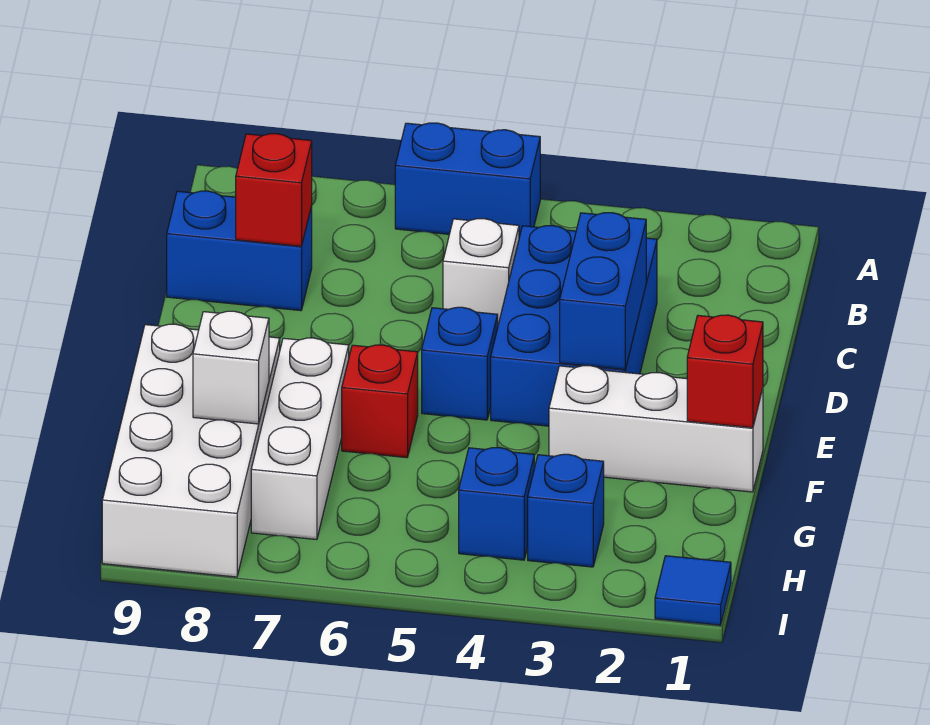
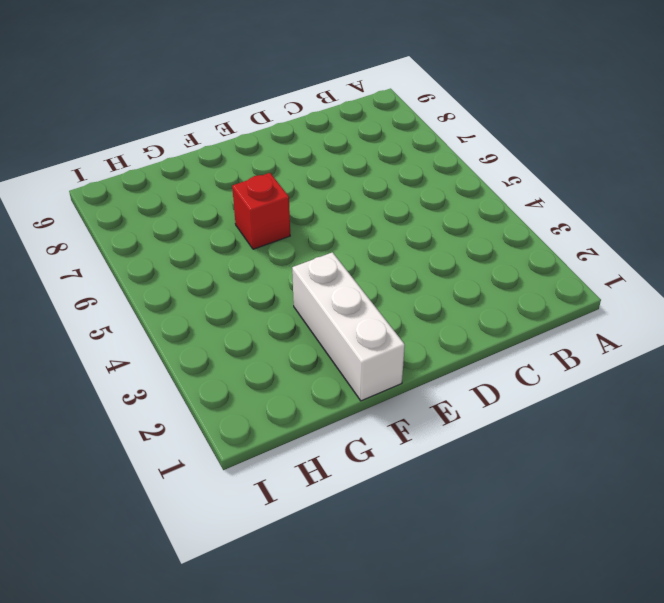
none -> blue brick A5:A6 level 1
none -> blue brick C3:E4 level 1
none -> white brick C5 level 1

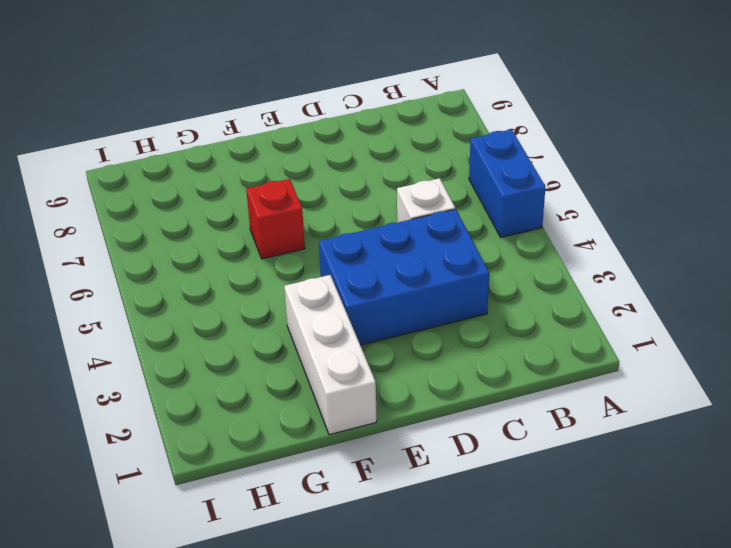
none -> blue brick C8:C9 level 1
none -> blue brick E5 level 1
none -> white brick F7:H7 level 1

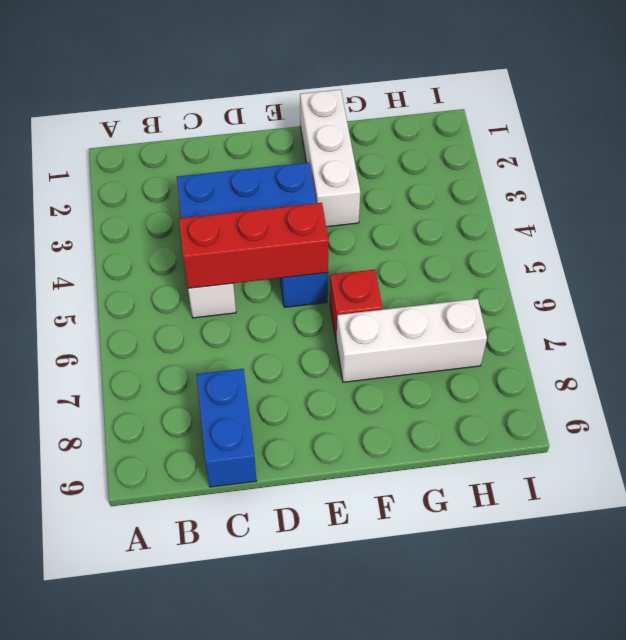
red brick C5:E5 level 2 -> none
none -> blue brick A5:A6 level 1
none -> white brick F8:I9 level 1
none -> blue brick H3 level 1

